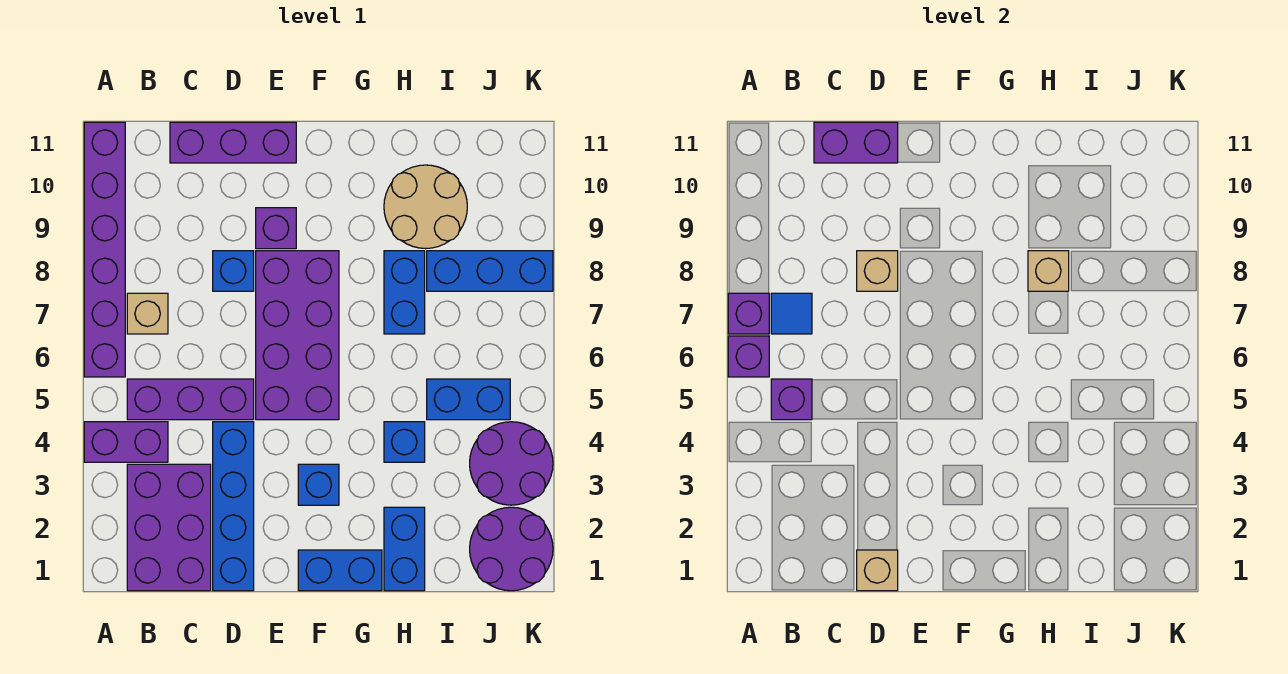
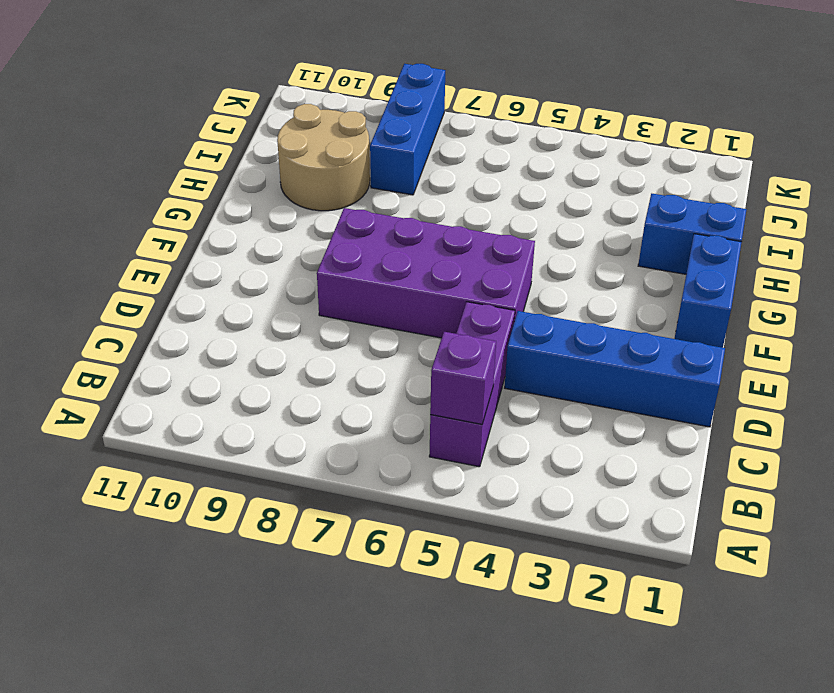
none -> purple brick A4:B4 level 1
none -> purple brick A6:A11 level 1
none -> purple brick B1:C3 level 1

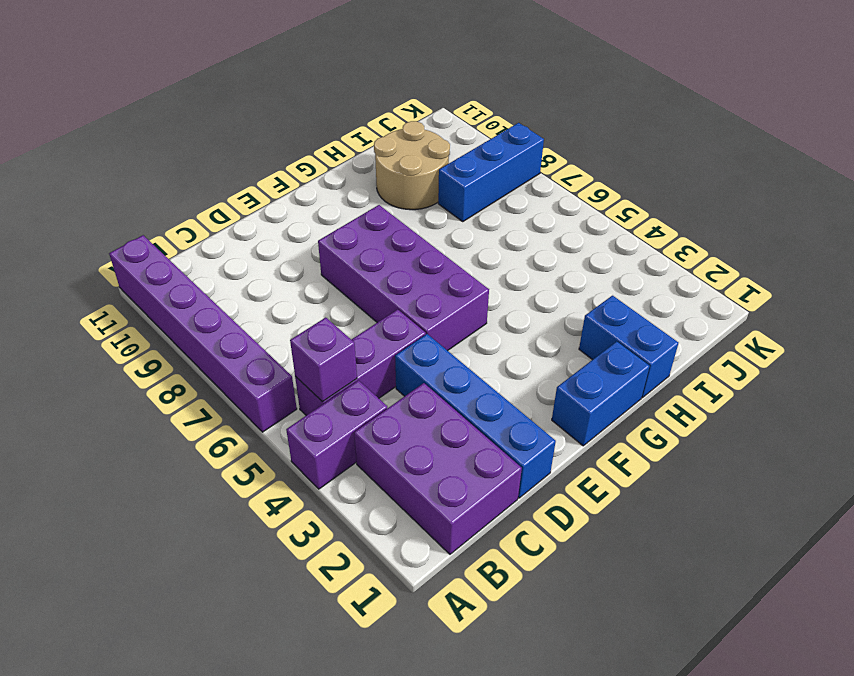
none -> tan brick B7 level 1
none -> purple brick C11:E11 level 1
none -> blue brick D8 level 1

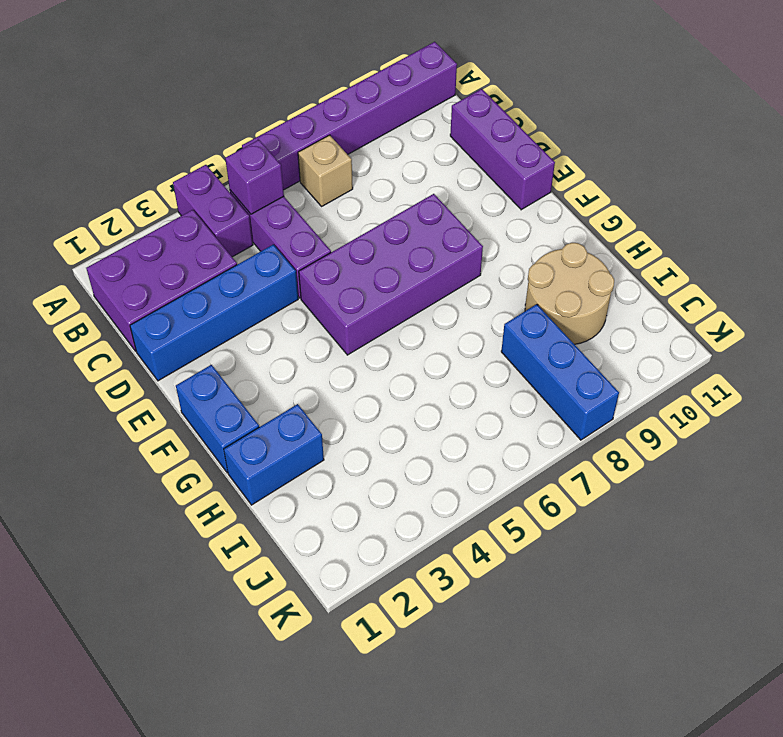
none -> blue brick D8 level 1
none -> purple brick E9 level 1
none -> blue brick F3 level 1

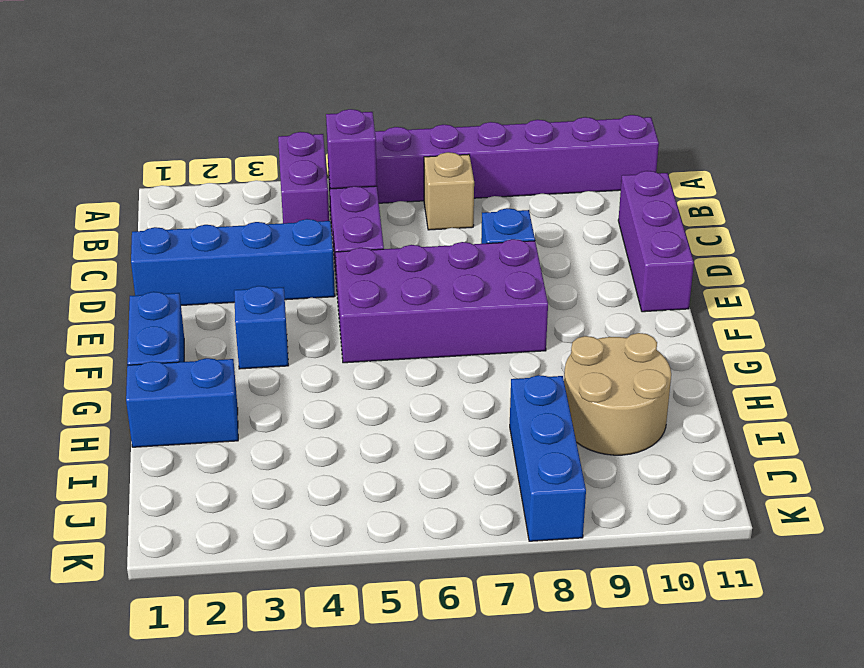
none -> purple brick B1:C3 level 1
none -> purple brick E9 level 1
none -> blue brick H4 level 1

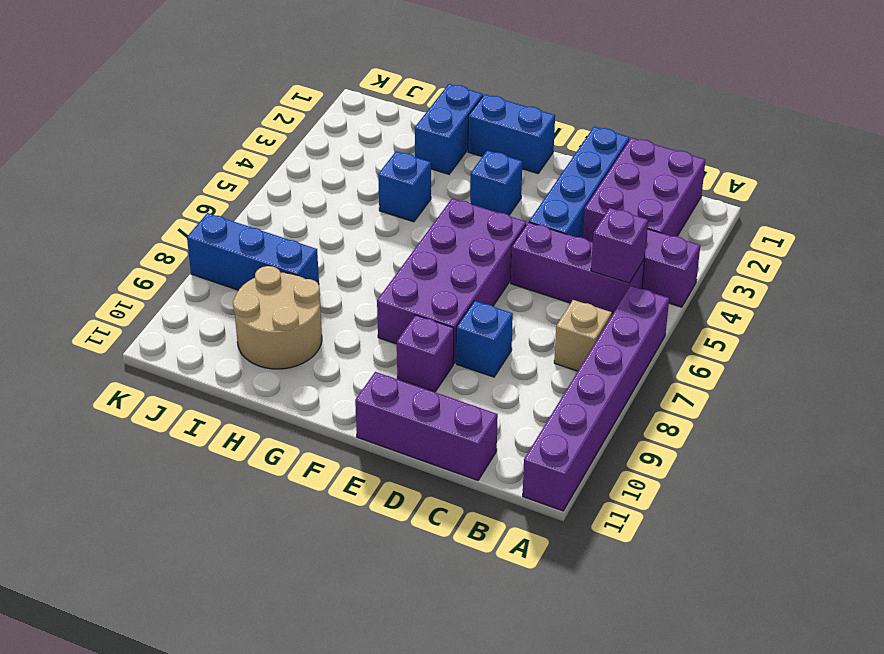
none -> blue brick H7:H8 level 1
none -> blue brick I5:J5 level 1
none -> purple round brick J1:K2 level 1

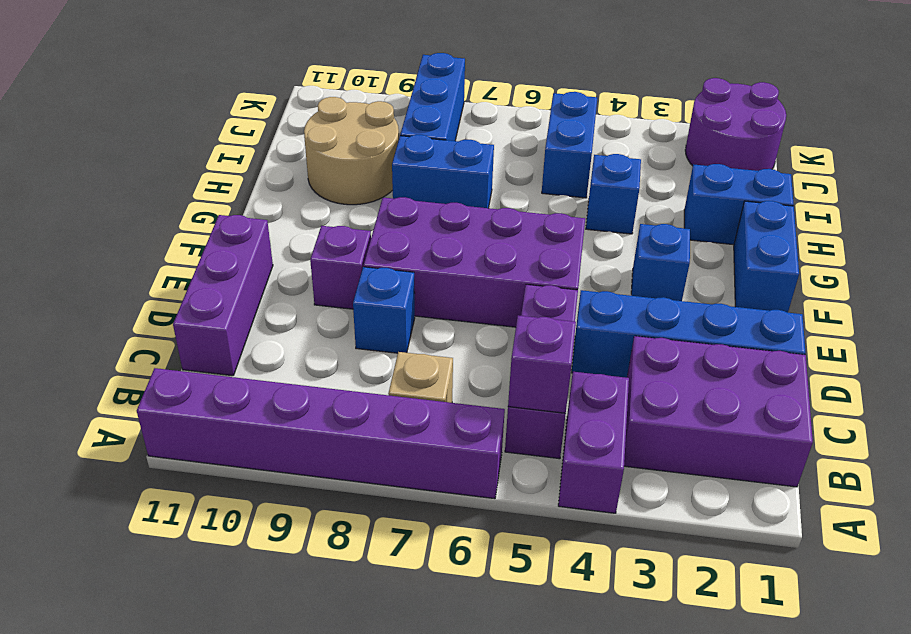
none -> purple round brick J3:K4 level 1
none -> purple brick A6 level 2
none -> purple brick A7 level 2

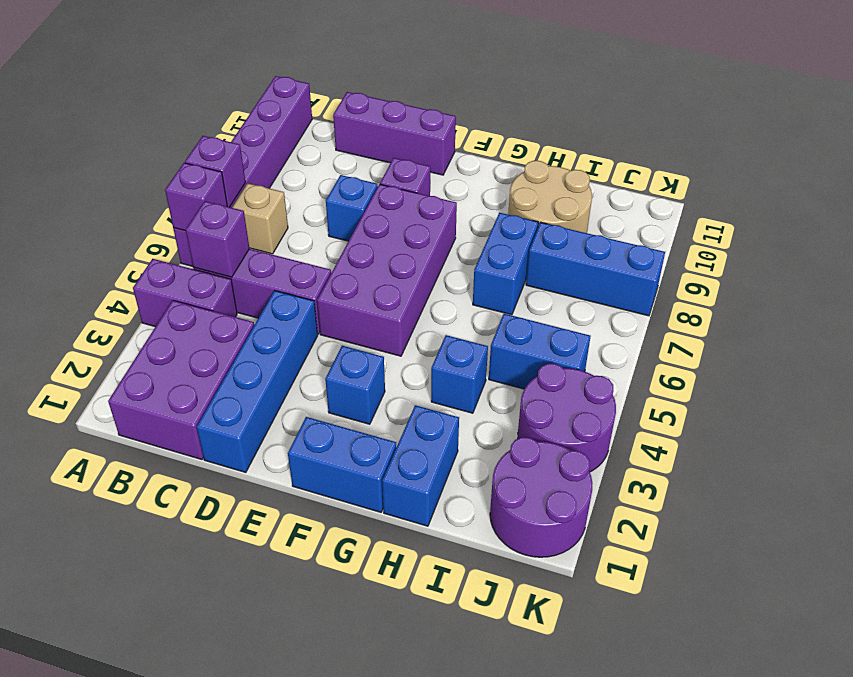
none -> blue tile B7 level 2
none -> purple brick C11:D11 level 2
none -> tan brick D1 level 2

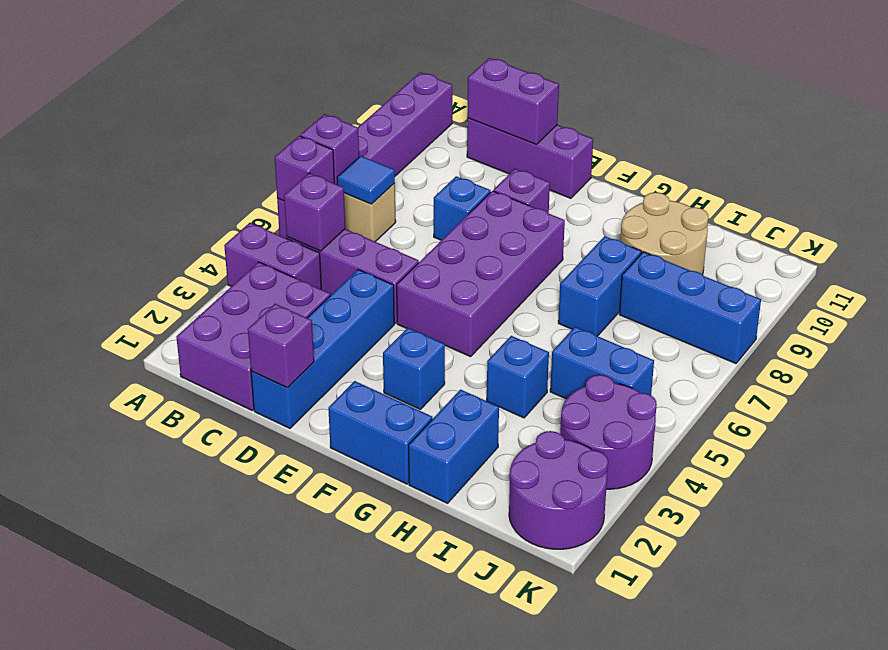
purple brick D1 level 2 -> tan brick D1 level 2
none -> tan brick D8 level 2
none -> tan brick H8 level 2

